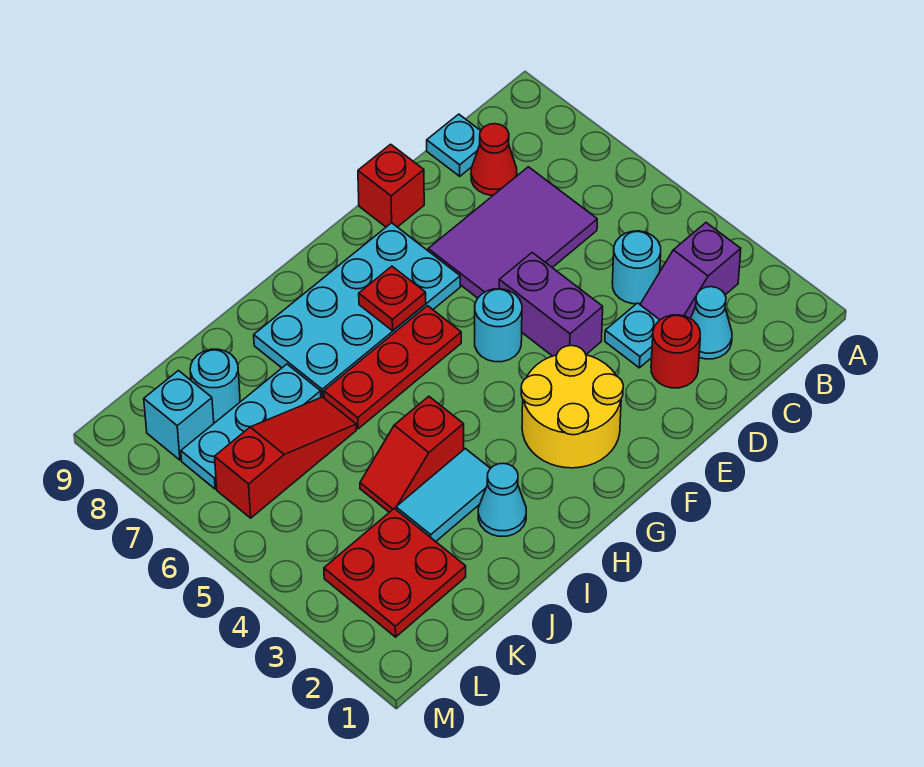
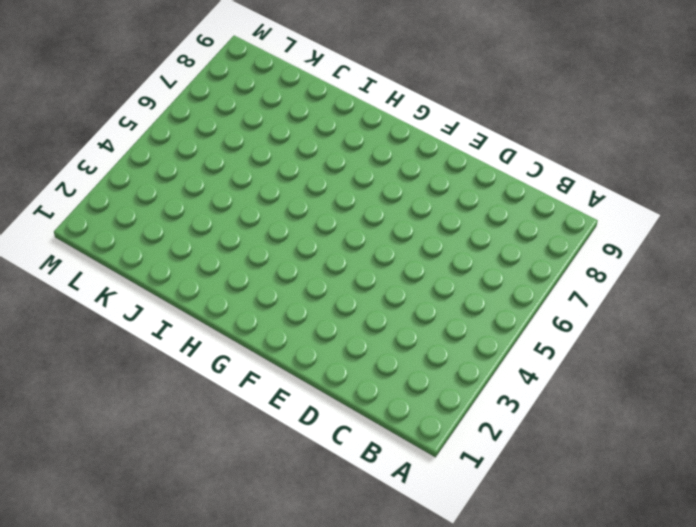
none -> purple slope B3:C3 level 1 top B
none -> cyan cone C2 level 1
none -> cyan round brick C4 level 1

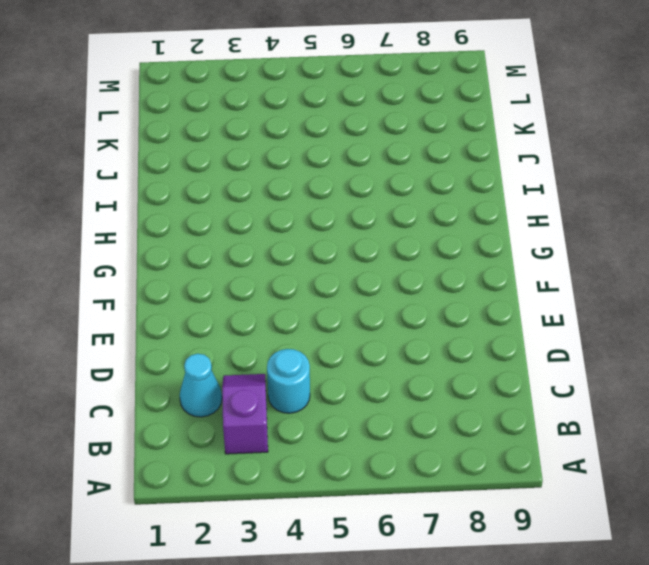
none -> purple tile C6:E7 level 1
none -> red cone C8 level 1
none -> cyan plate C9 level 1

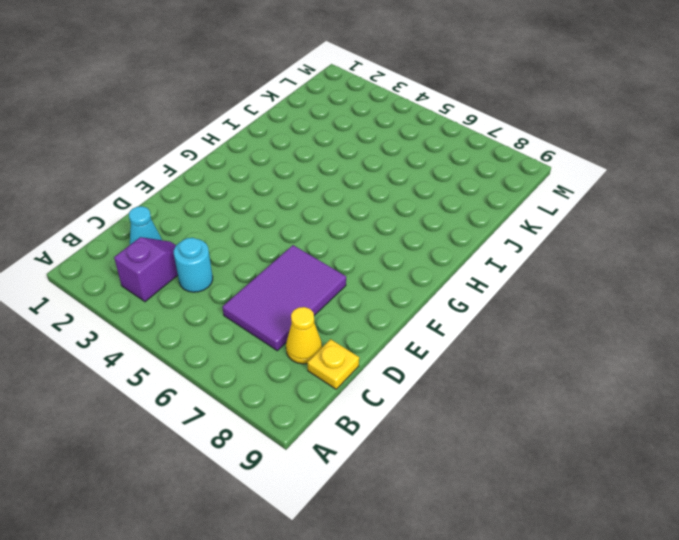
yellow cone C8 level 1 -> red cone C8 level 1
yellow plate C9 level 1 -> cyan plate C9 level 1
none -> red round brick D2 level 1
none -> cyan plate D3 level 1
none -> purple brick E4:E5 level 1

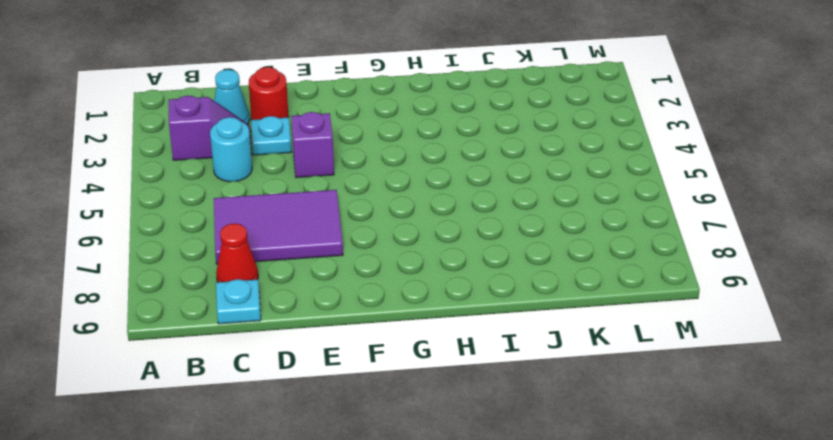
purple brick E4 level 1 -> purple brick E4:E5 level 1
none -> red brick E9 level 1
none -> yellow round brick F2:G3 level 1
none -> cyan round brick F5 level 1

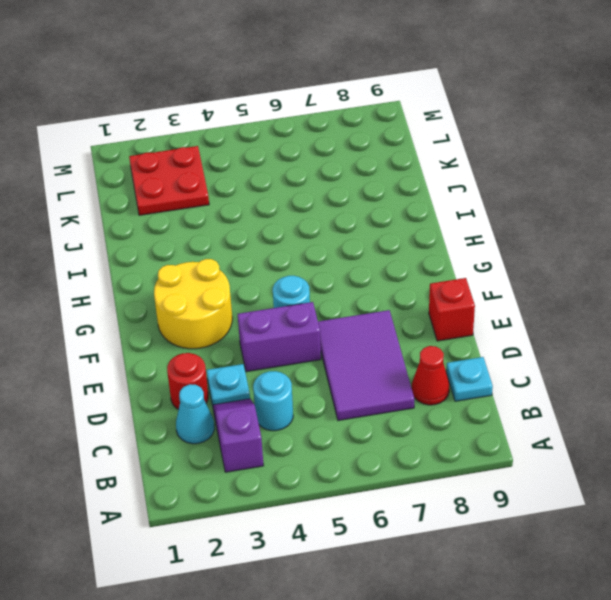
none -> cyan plate F7:I8 level 1
none -> red plate G6:I6 level 1
none -> cyan cone I2 level 1

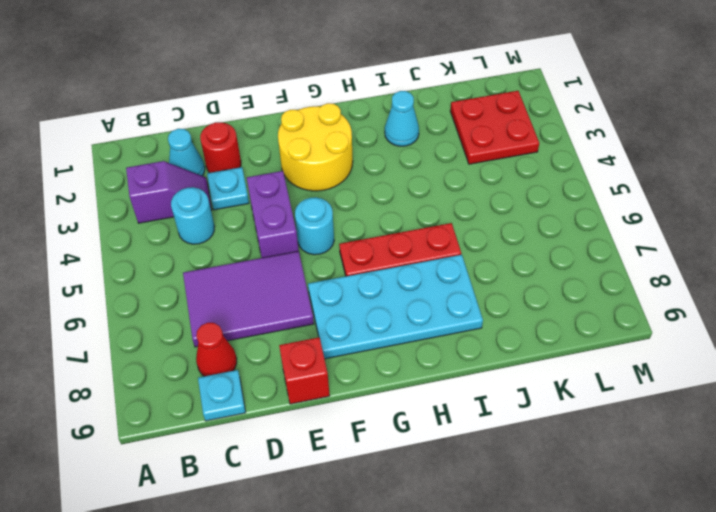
none -> cyan tile I3:J3 level 1
none -> red slope I4:J4 level 1 top I
none -> red slope J6:L6 level 1 top L

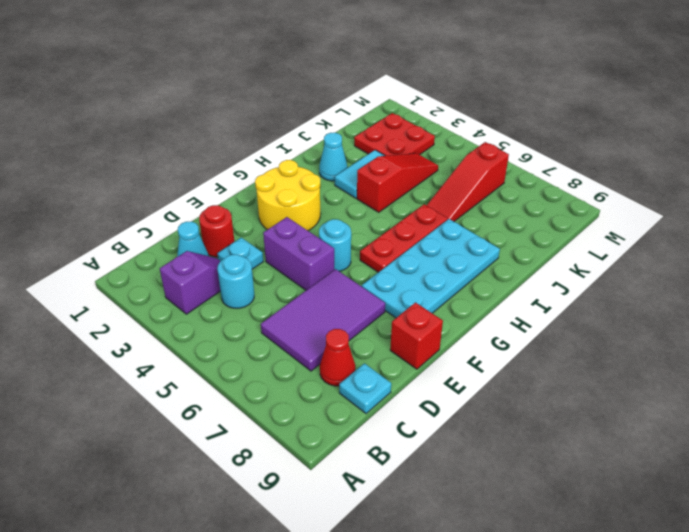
red slope I4:K4 level 1 top I -> red slope I4:J4 level 1 top I
none -> cyan plate J7:L7 level 1
none -> cyan round brick K8 level 1
none -> cyan brick L8 level 1

